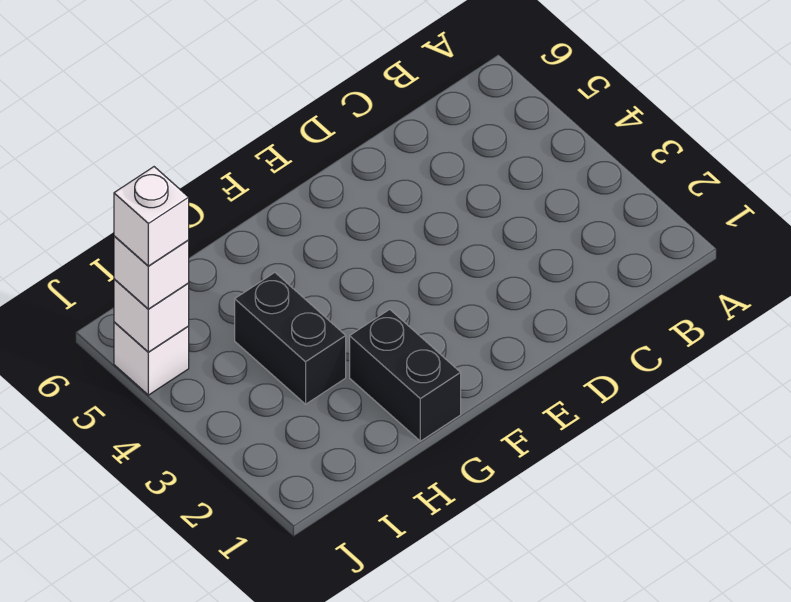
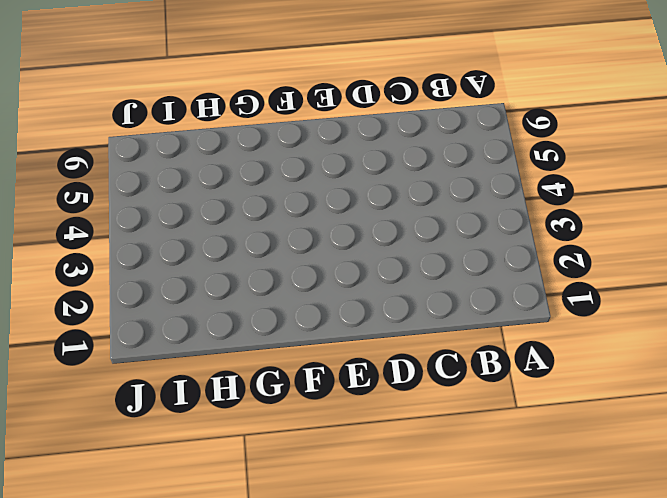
none -> black brick G1:G2 level 1
none -> black brick H3:H4 level 1

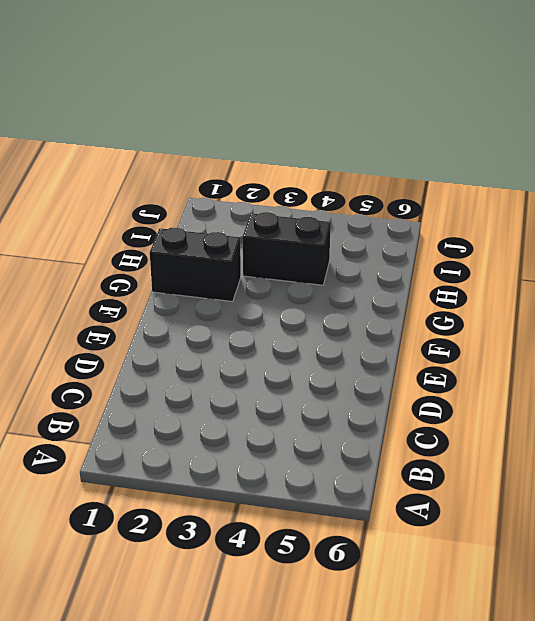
none -> white brick J5 level 1
none -> white brick J5 level 2

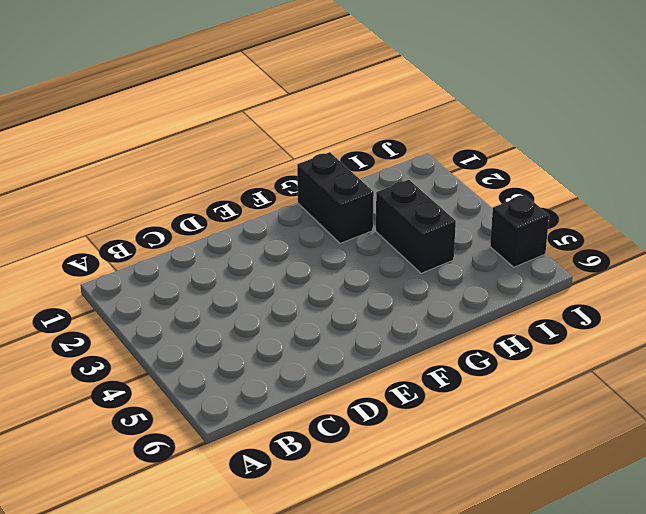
black brick J5 level 1 -> white brick J5 level 1
none -> white brick J5 level 2
none -> white brick J5 level 3

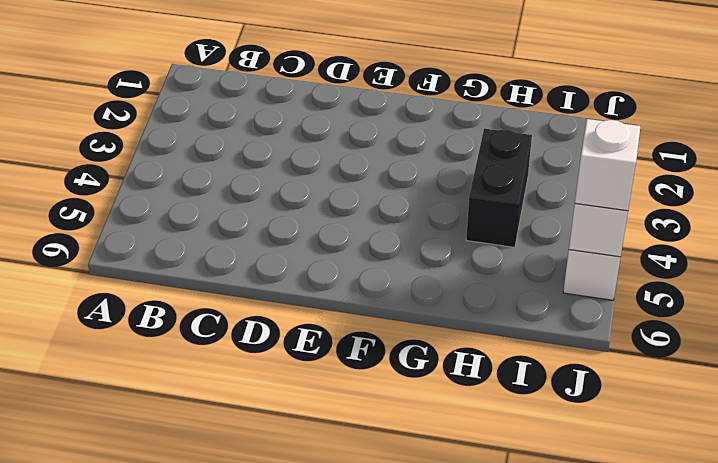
none -> black brick G1:G2 level 1
none -> white brick J5 level 4

